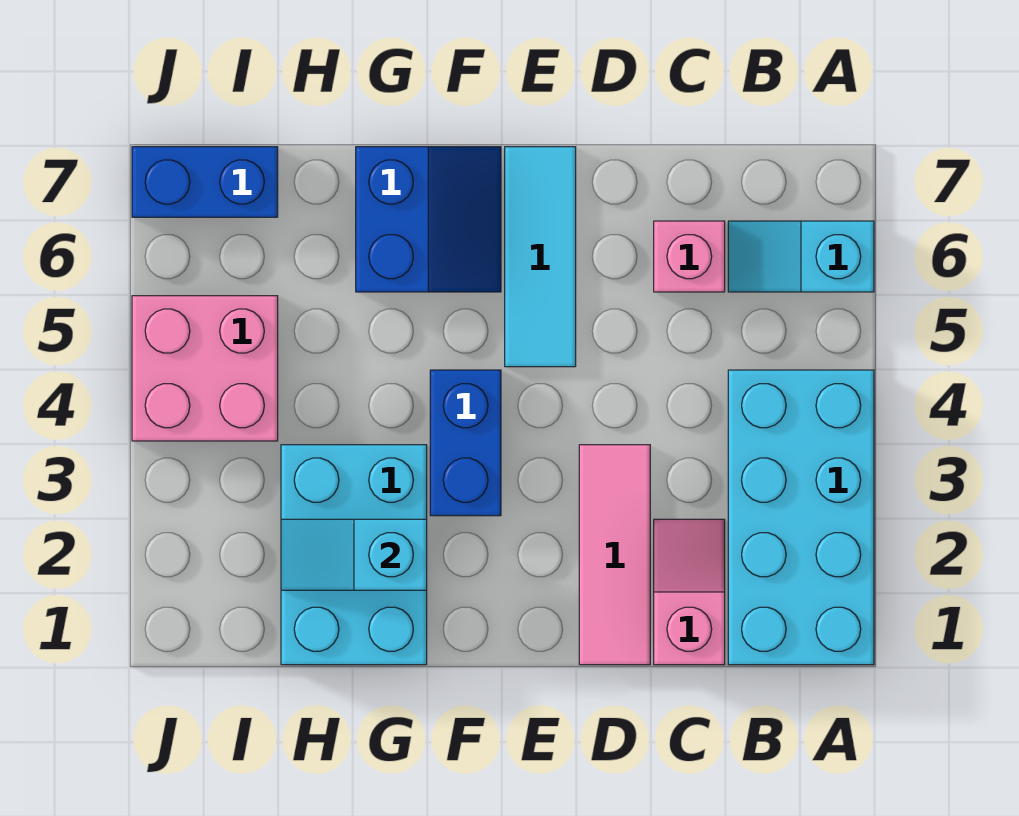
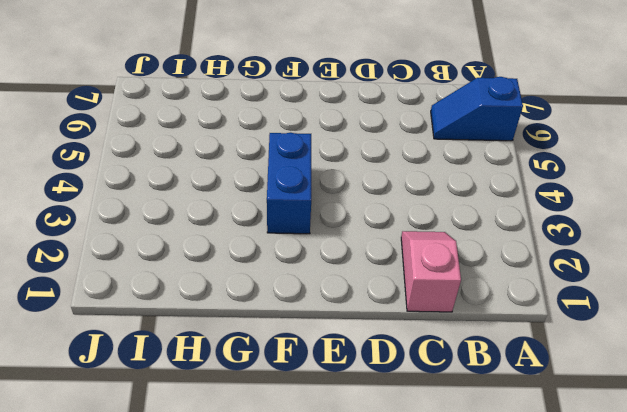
blue slope A6:B6 level 1 top A -> cyan slope A6:B6 level 1 top A
none -> cyan brick A1:B4 level 1
none -> pink brick C6 level 1
none -> pink tile D1:D3 level 1

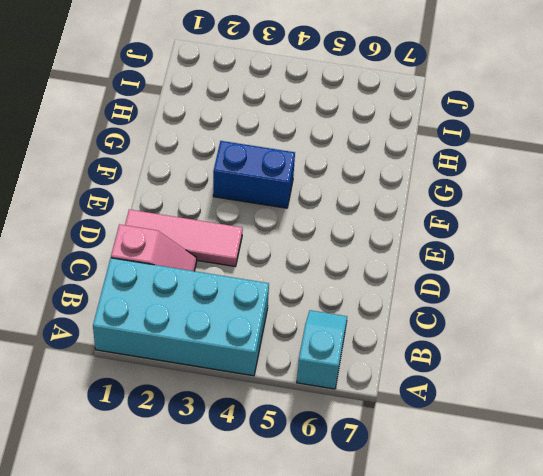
none -> pink brick C6 level 1
none -> cyan tile E5:E7 level 1
none -> blue slope F6:G7 level 1 top G

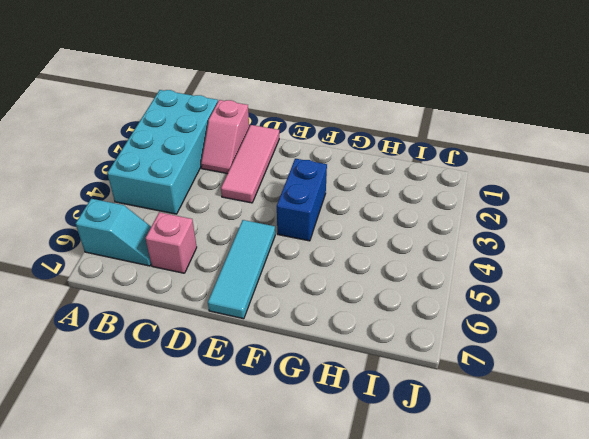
none -> blue slope F6:G7 level 1 top G
none -> cyan brick G1:H3 level 1
none -> pink brick I4:J5 level 1

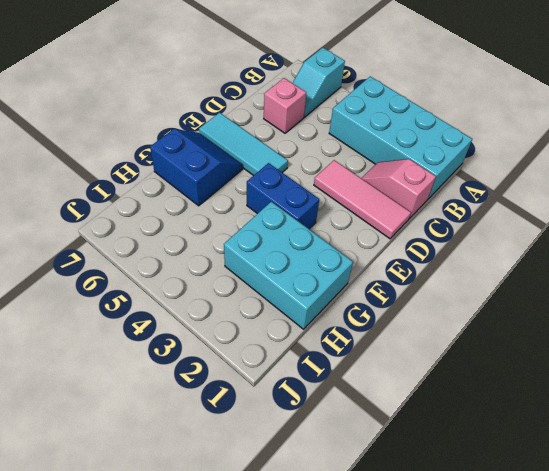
none -> pink brick I4:J5 level 1
none -> blue brick I7:J7 level 1
none -> cyan slope G2:H2 level 2 top G

